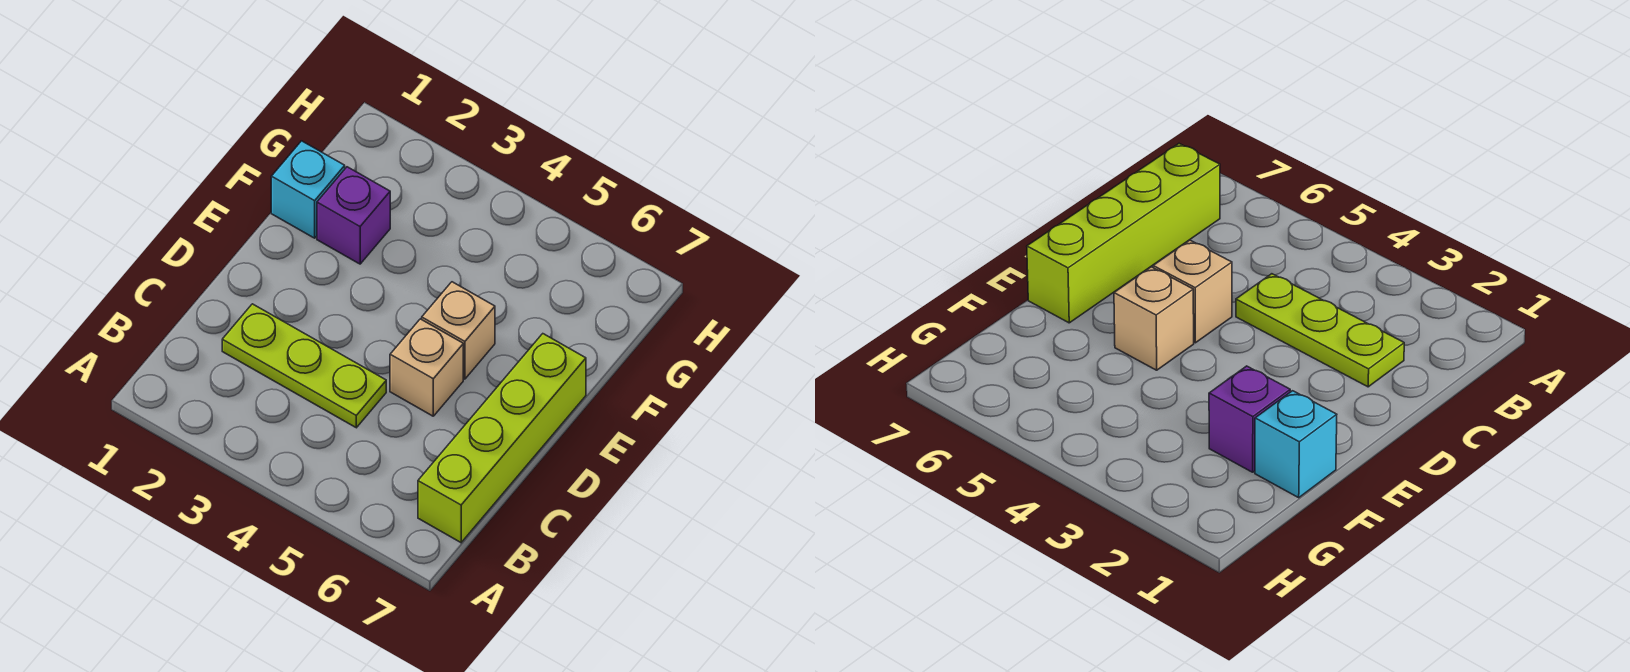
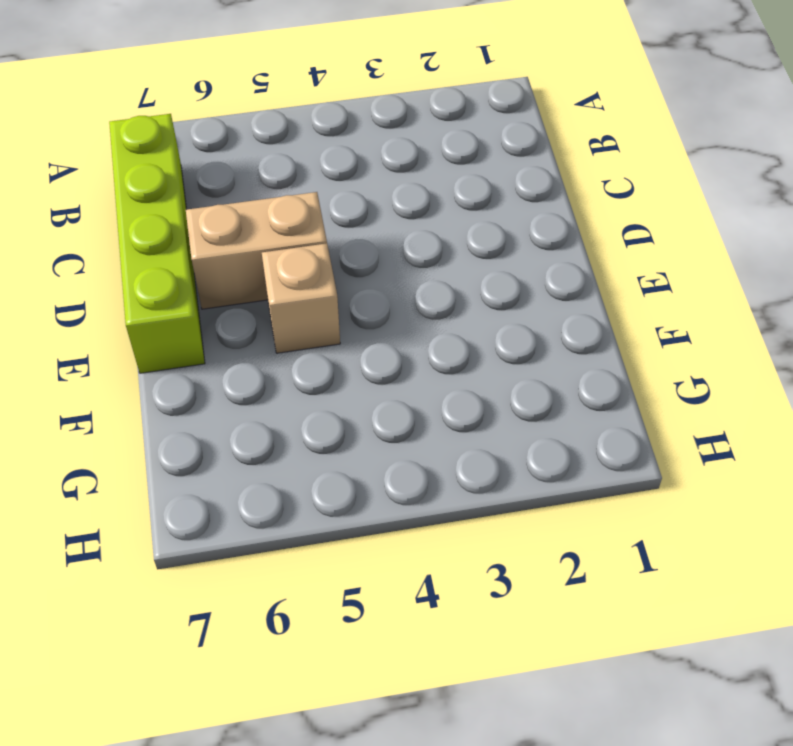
tan brick D5:D6 level 1 -> tan brick D5 level 1
none -> lime plate C2:C4 level 1
none -> cyan brick F1 level 1

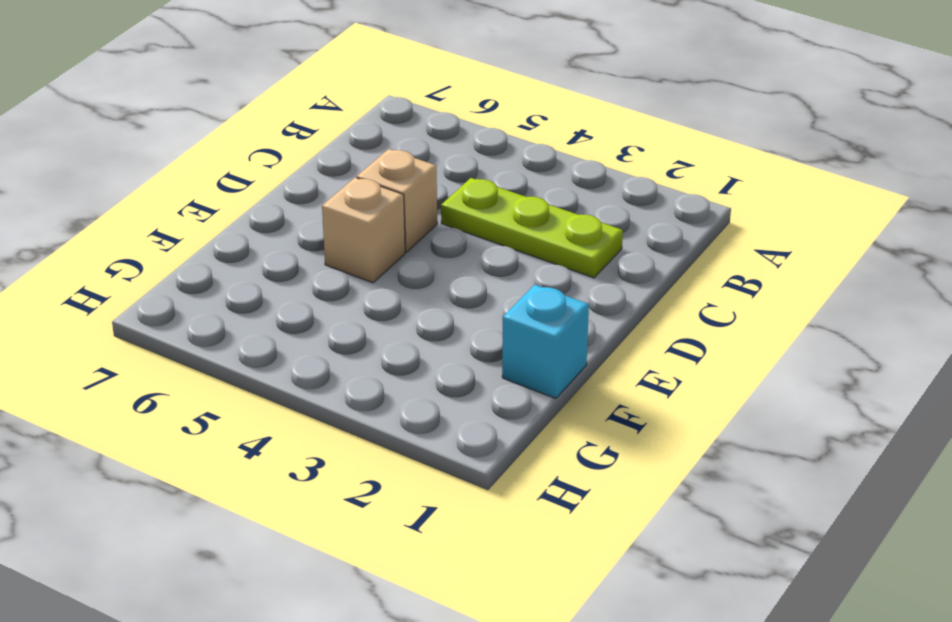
none -> lime brick B7:E7 level 1
none -> purple brick F2 level 1

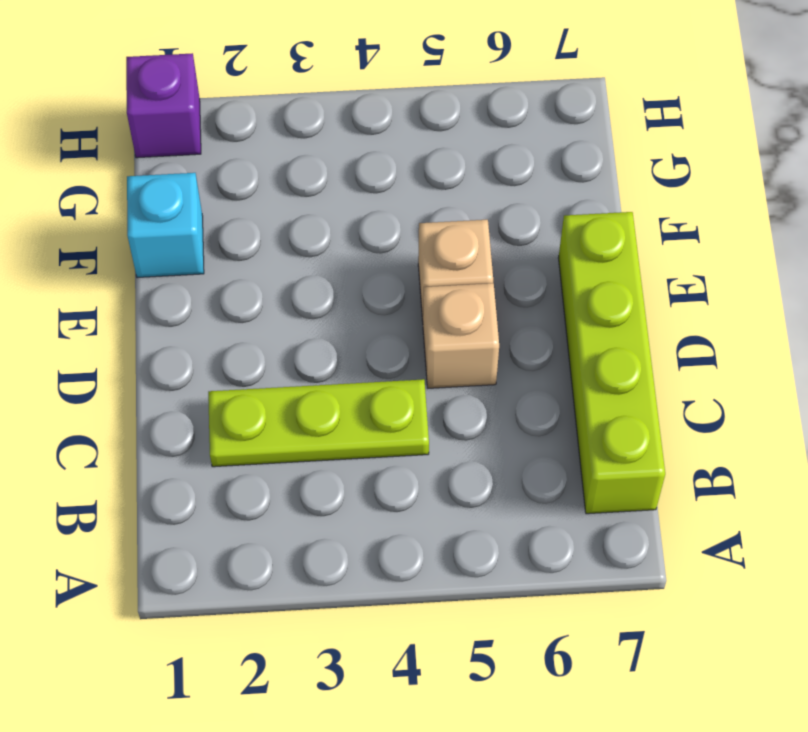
purple brick H1 level 1 -> purple brick F2 level 1

